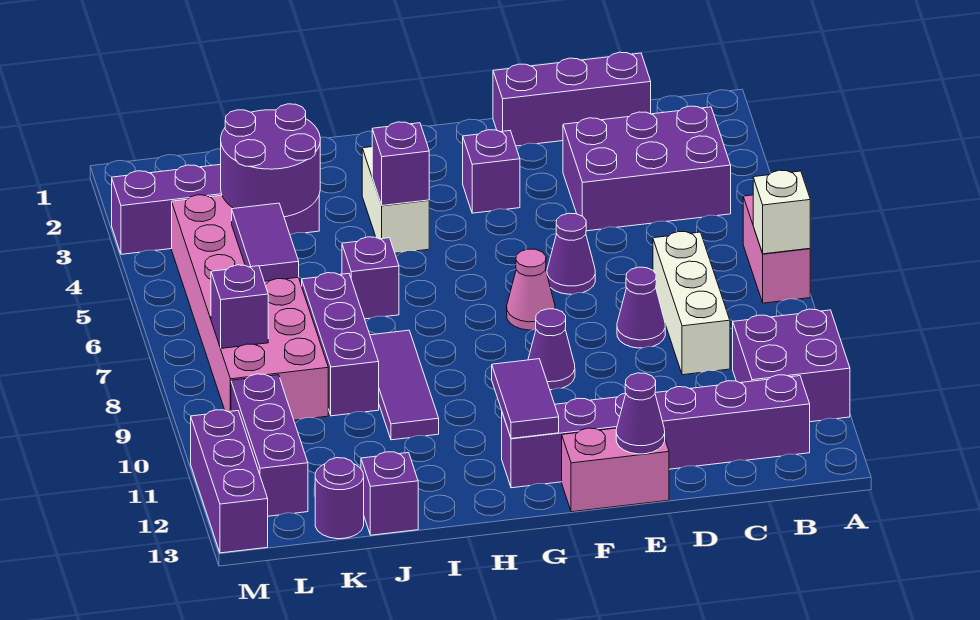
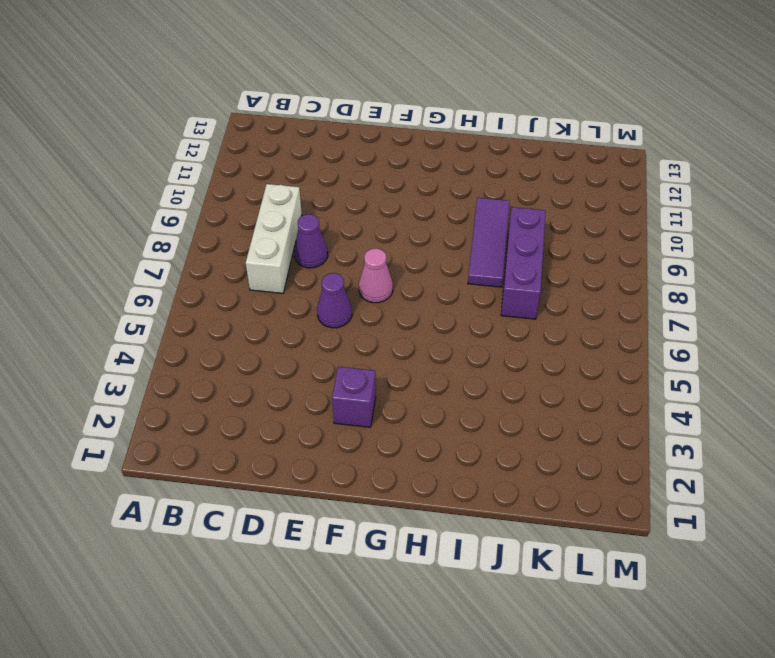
none -> pink brick A6:A7 level 1
none -> purple brick A10:B11 level 1
none -> purple brick B3:D4 level 1

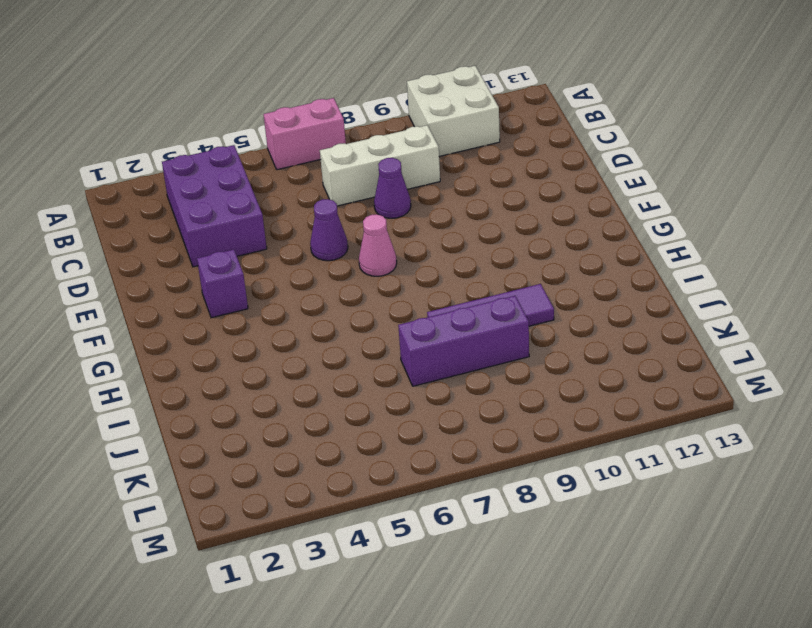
white brick A10:B11 level 1 -> purple brick A10:B11 level 1
none -> purple brick B12:G12 level 1
none -> purple brick C1:E1 level 1
none -> pink brick E13:F13 level 1

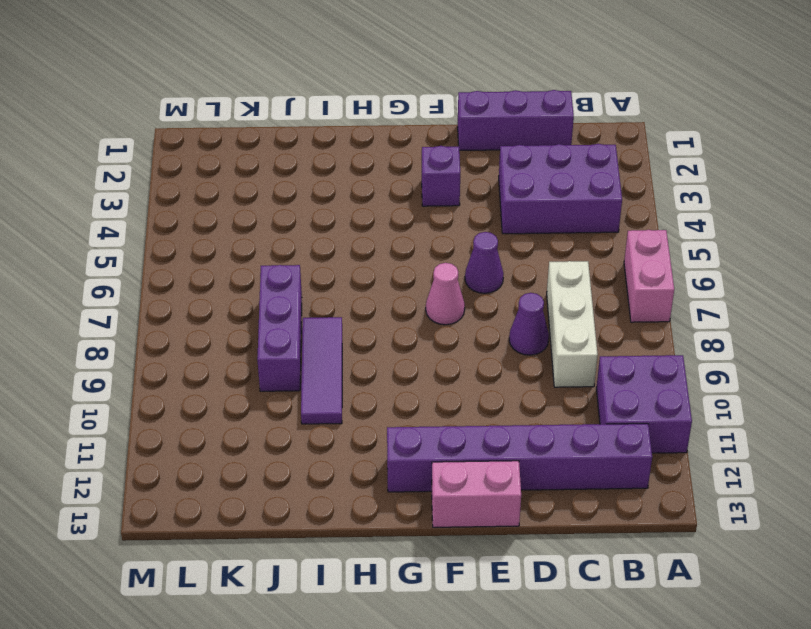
none -> purple cone F9 level 1
none -> white brick H3:H4 level 1
none -> purple brick I6 level 1

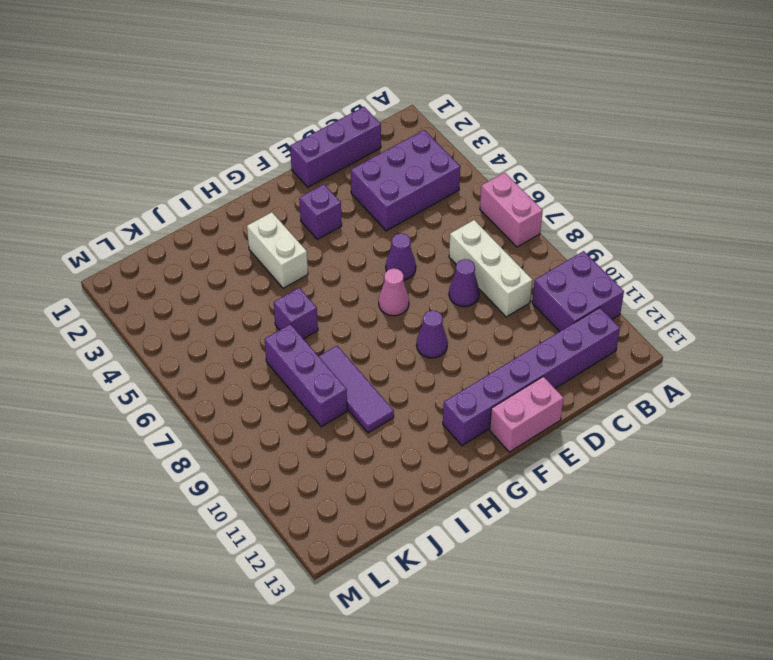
none -> purple brick J3:M3 level 1
none -> purple brick J13 level 1
none -> pink brick K4:L9 level 1

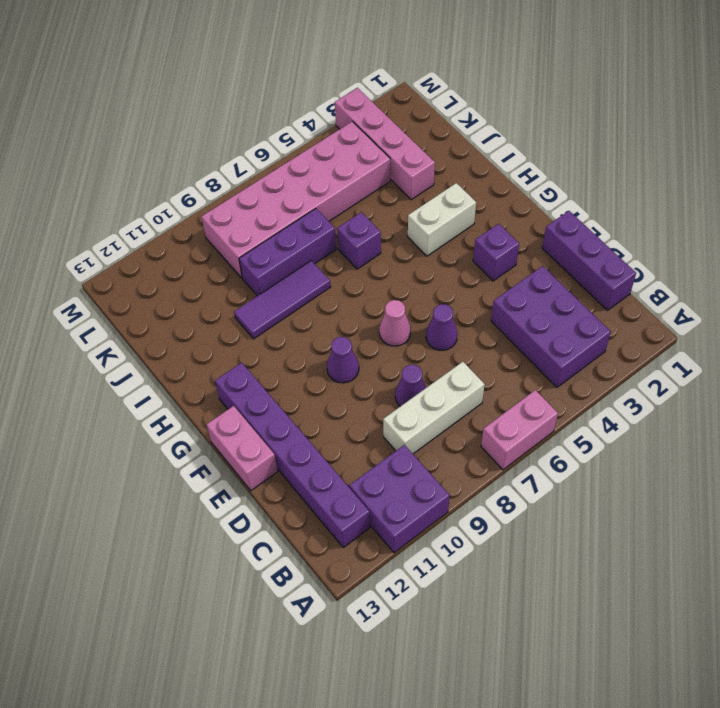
pink brick J3:M3 level 1 -> purple brick J3:M3 level 1
none -> purple brick J13 level 1
none -> purple round brick K13 level 1
none -> purple brick L10:L12 level 1

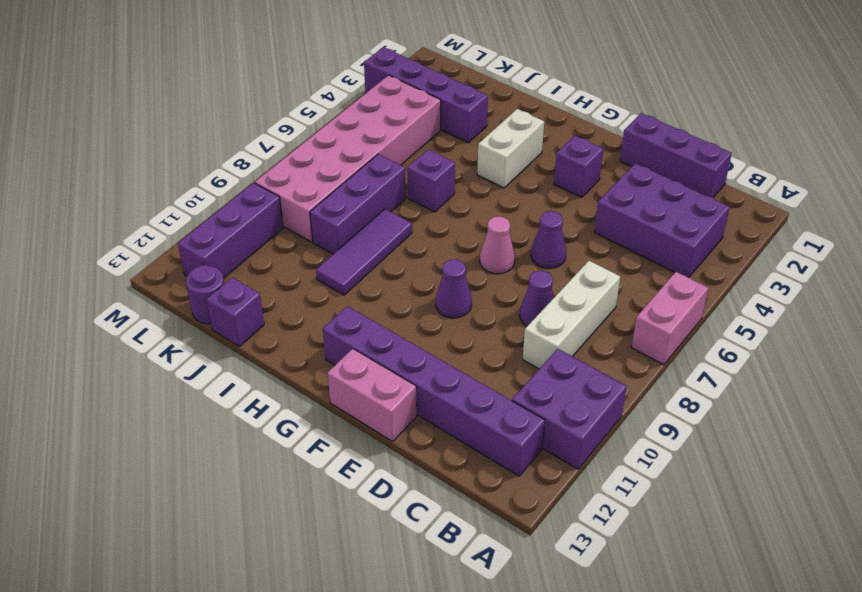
none -> purple brick M11:M13 level 1
none -> white brick A7 level 2
none -> purple cone E13 level 2

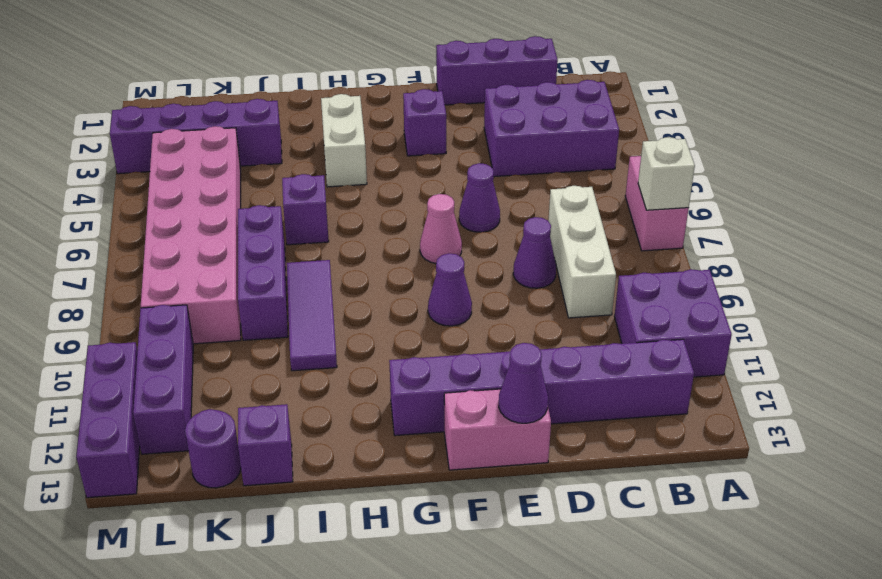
none -> purple tile G11:G12 level 2
none -> purple brick H4 level 2
none -> purple round brick J3:K4 level 2

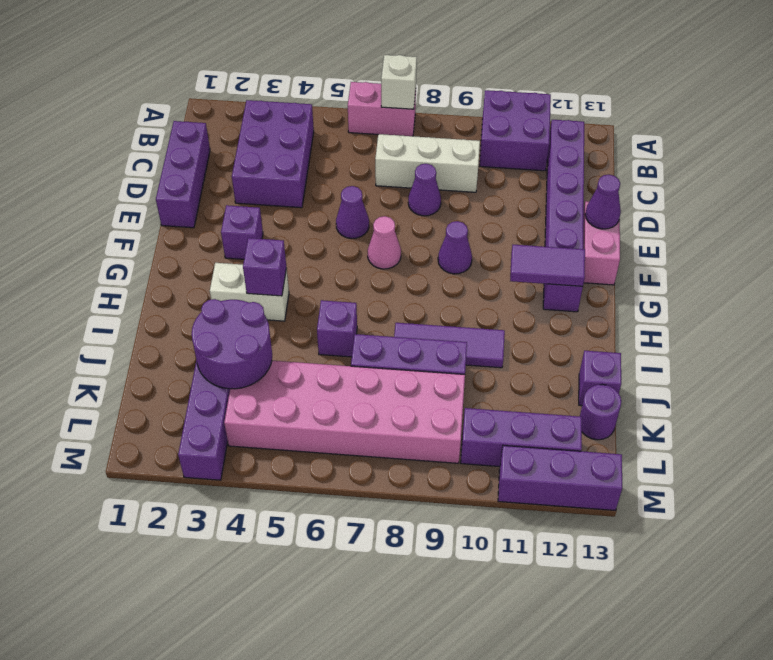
none -> purple tile K5:K6 level 2
none -> purple brick L8 level 2

